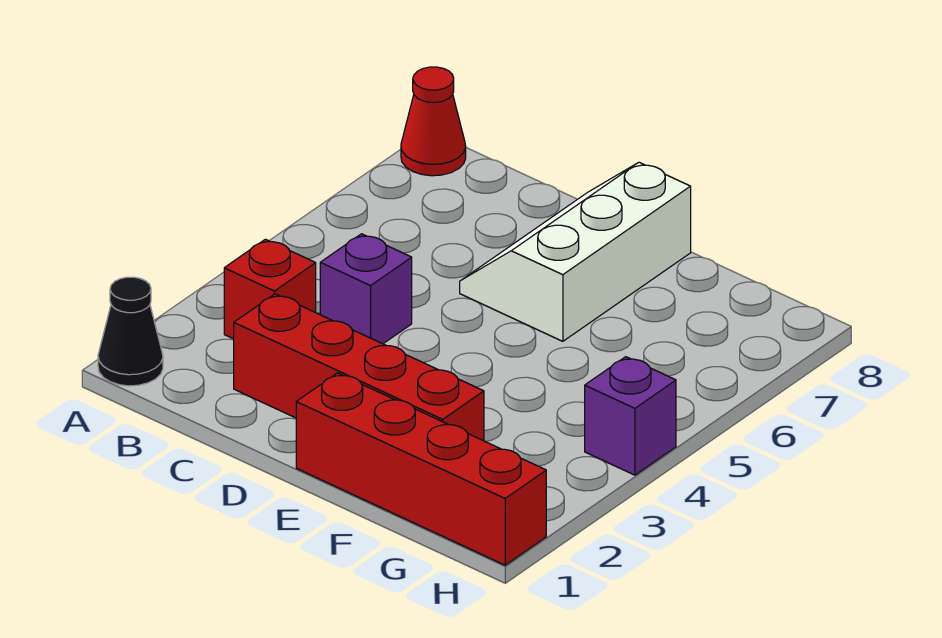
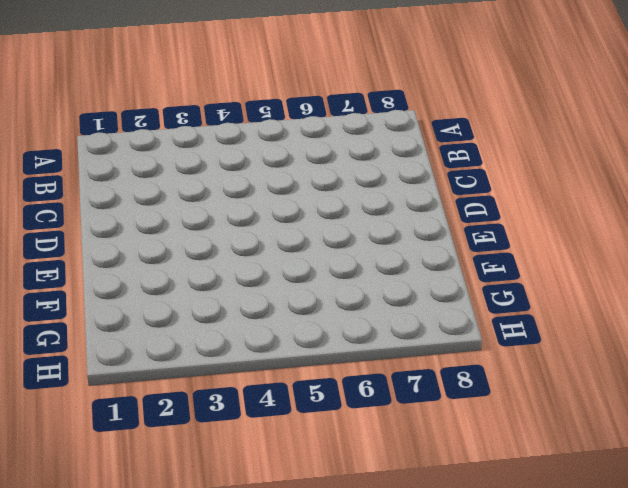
none -> black cone A1 level 1
none -> red cone A8 level 1

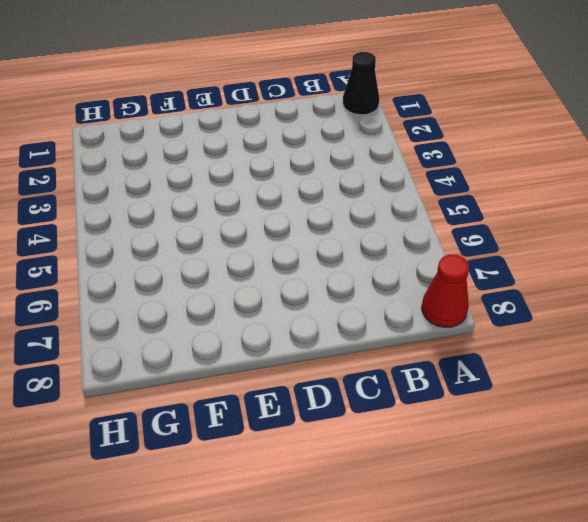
none -> red brick B3 level 1
none -> red brick C2:F2 level 1

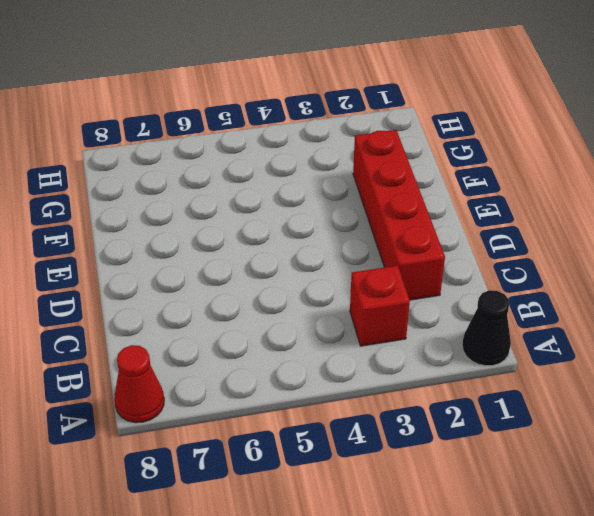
none -> purple brick C4 level 1
none -> white slope D6:E8 level 1 top E

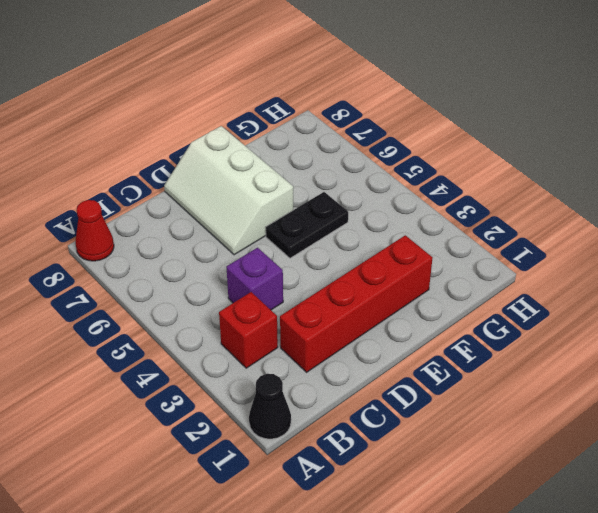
black plate E5:F5 level 1 -> none
none -> red brick E1:H1 level 1
none -> purple brick H4 level 1

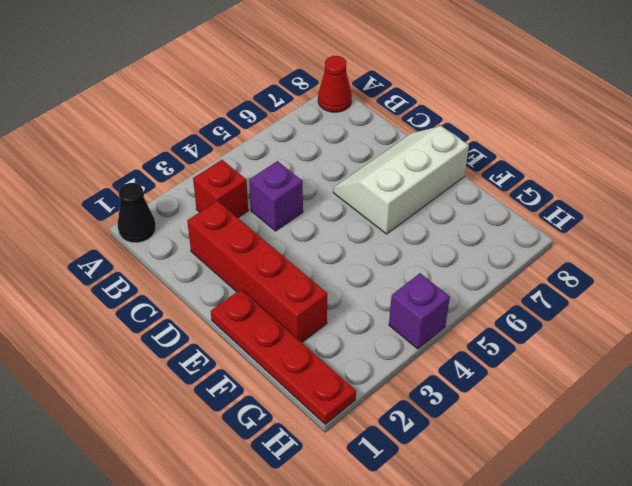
red plate E1:H1 level 1 -> red brick E1:H1 level 1

